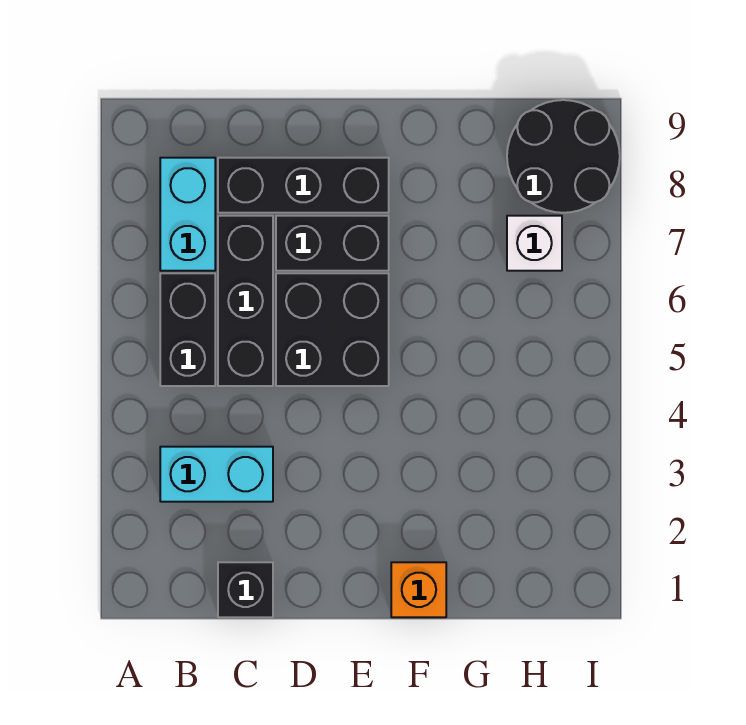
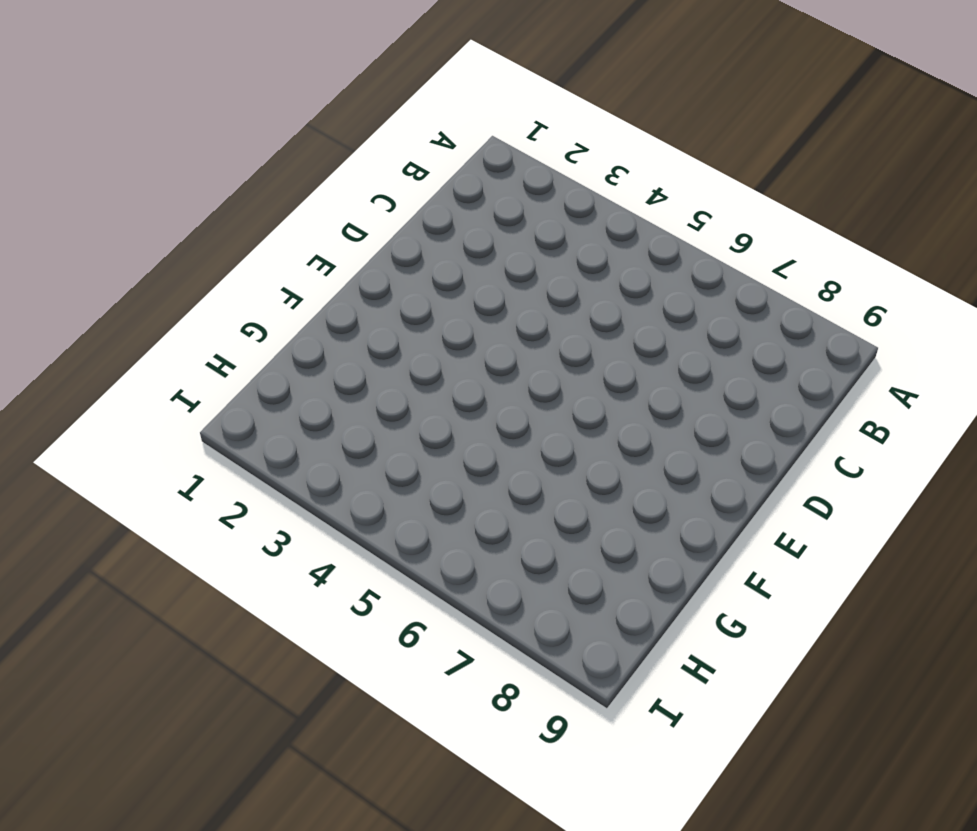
none -> cyan brick B3:C3 level 1
none -> black brick B5:B6 level 1

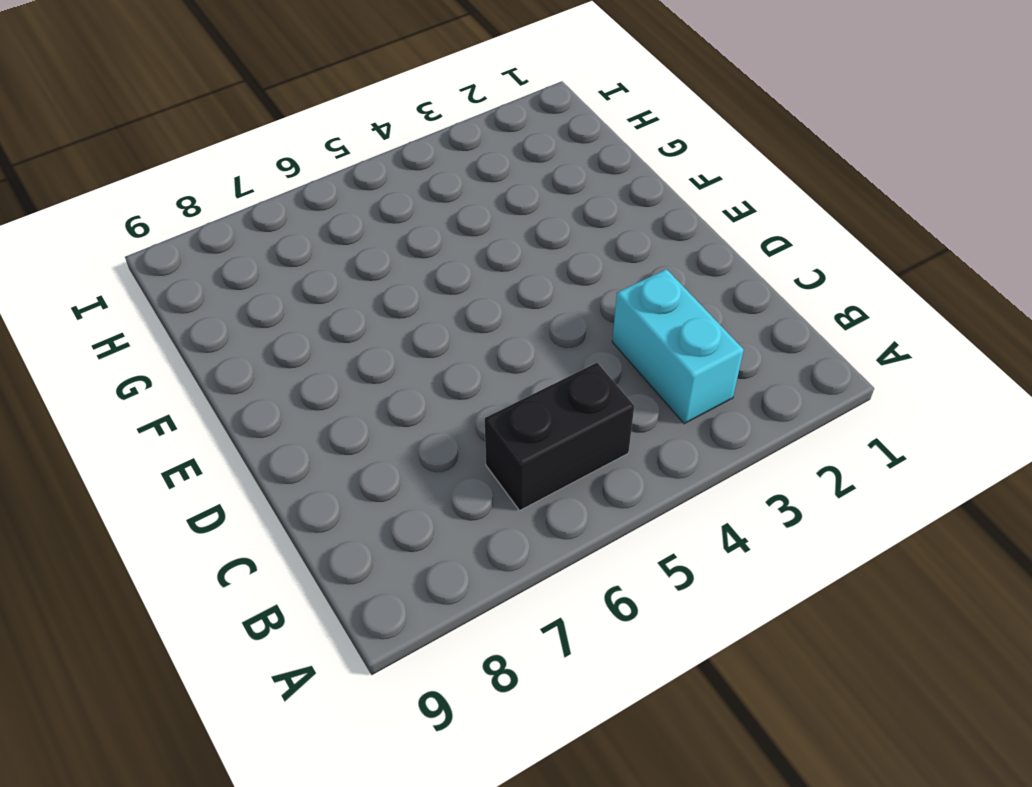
none -> cyan brick B7:B8 level 1
none -> black brick C1 level 1

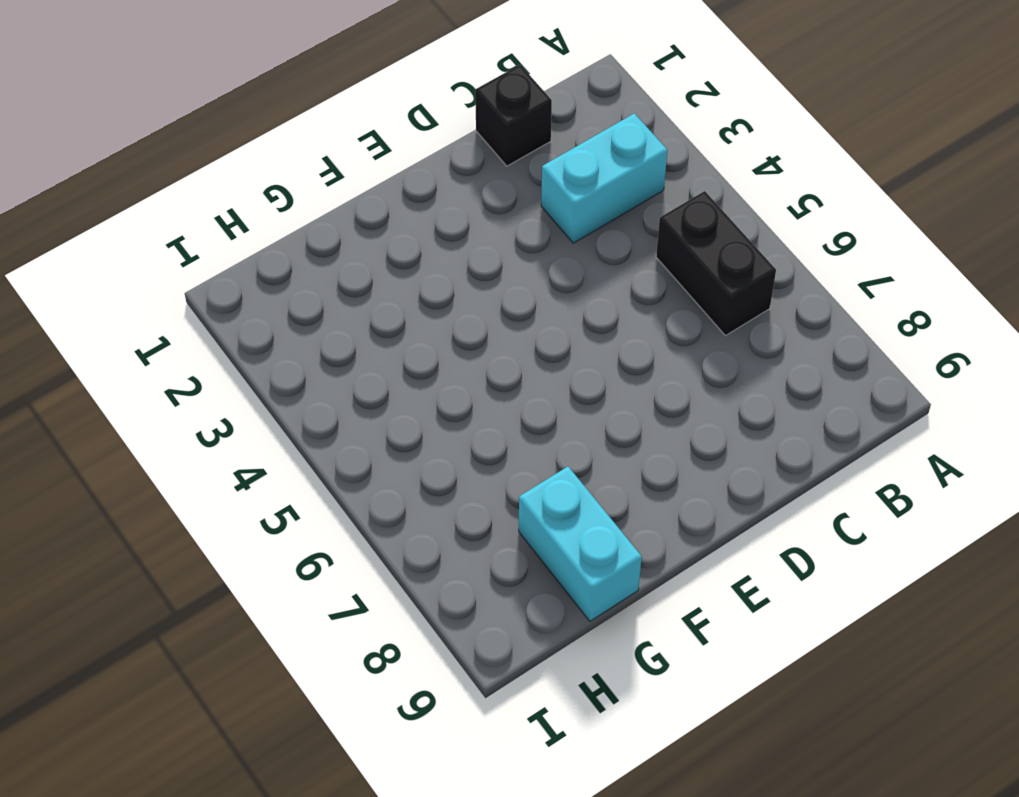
cyan brick G8:G9 level 1 -> cyan brick B7:B8 level 1
none -> black brick C5:C7 level 1
none -> black brick C8:E8 level 1

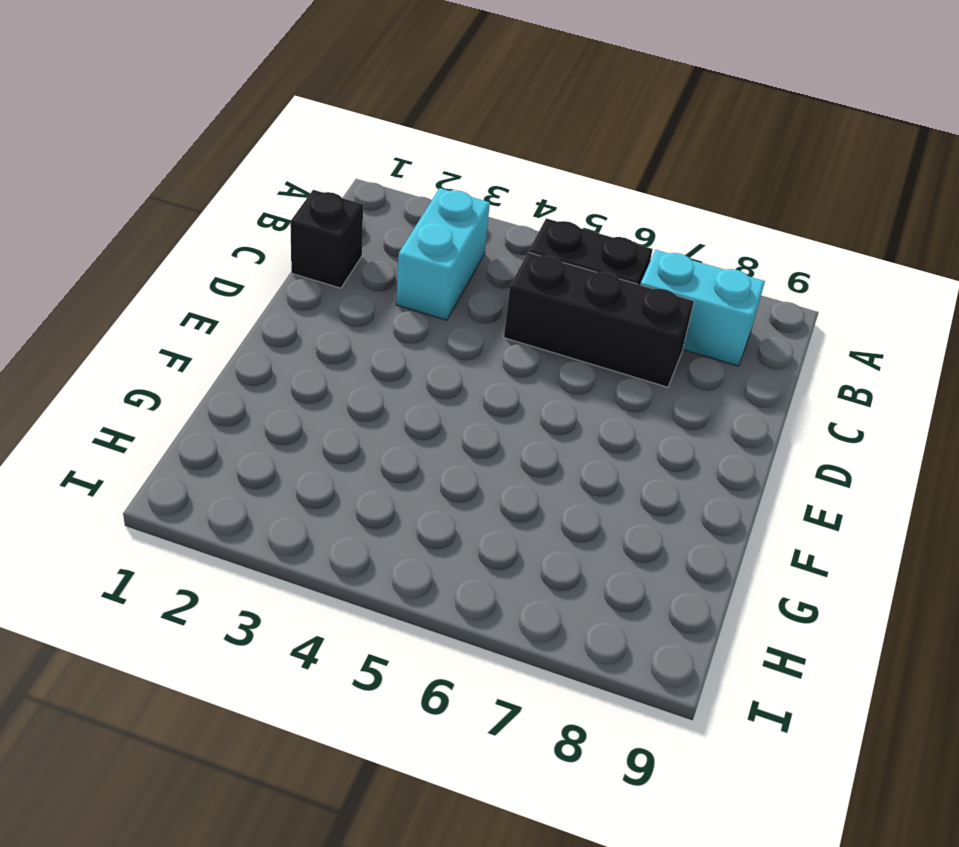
none -> black brick C8:E8 level 1
none -> black brick D5:E6 level 1

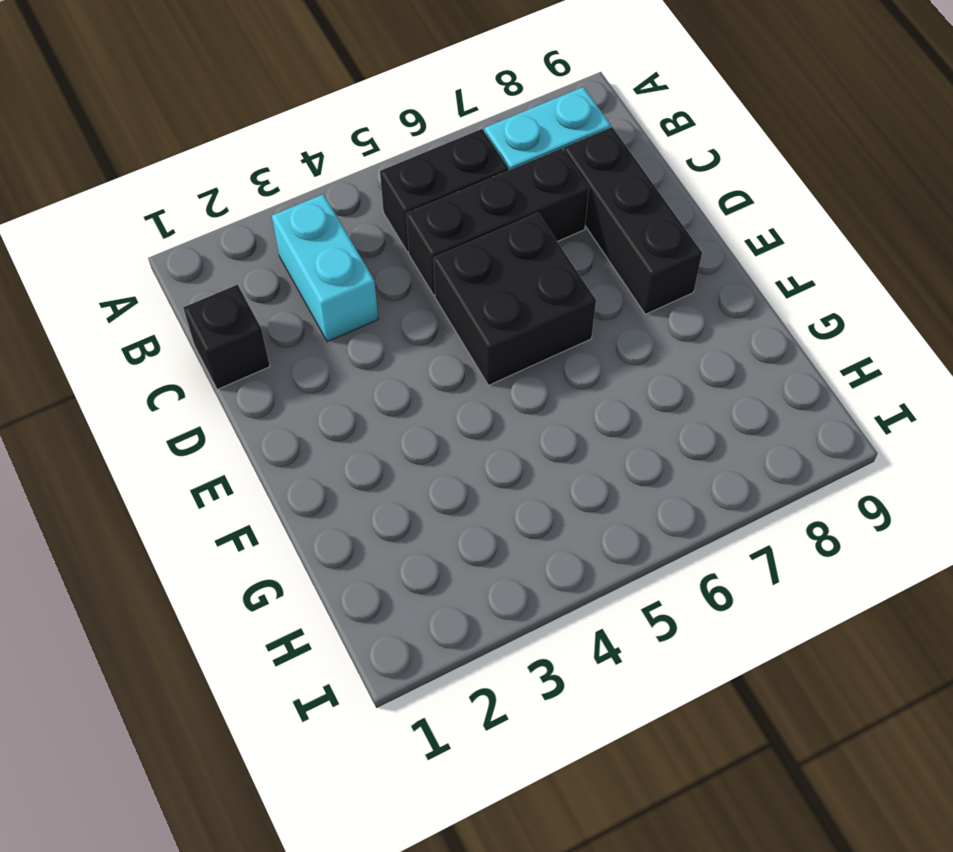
none -> black brick D7:E7 level 1
none -> orange brick F1 level 1

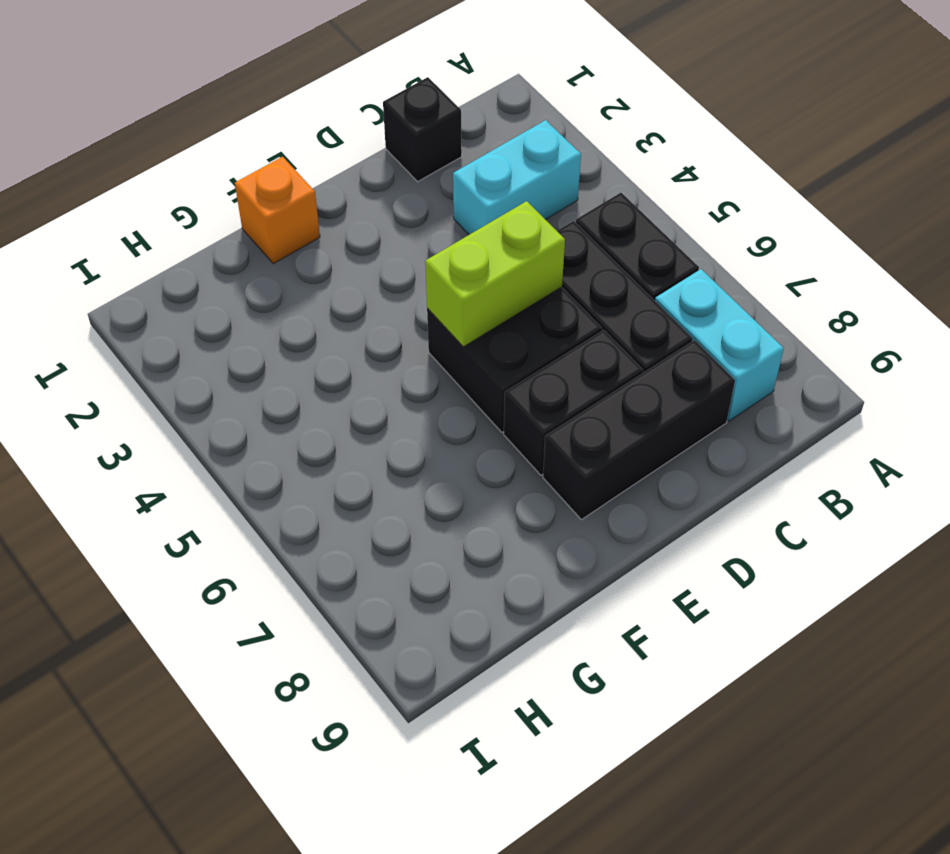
lime brick D5:E5 level 2 -> none
none -> white brick H7 level 1
none -> black round brick H8:I9 level 1

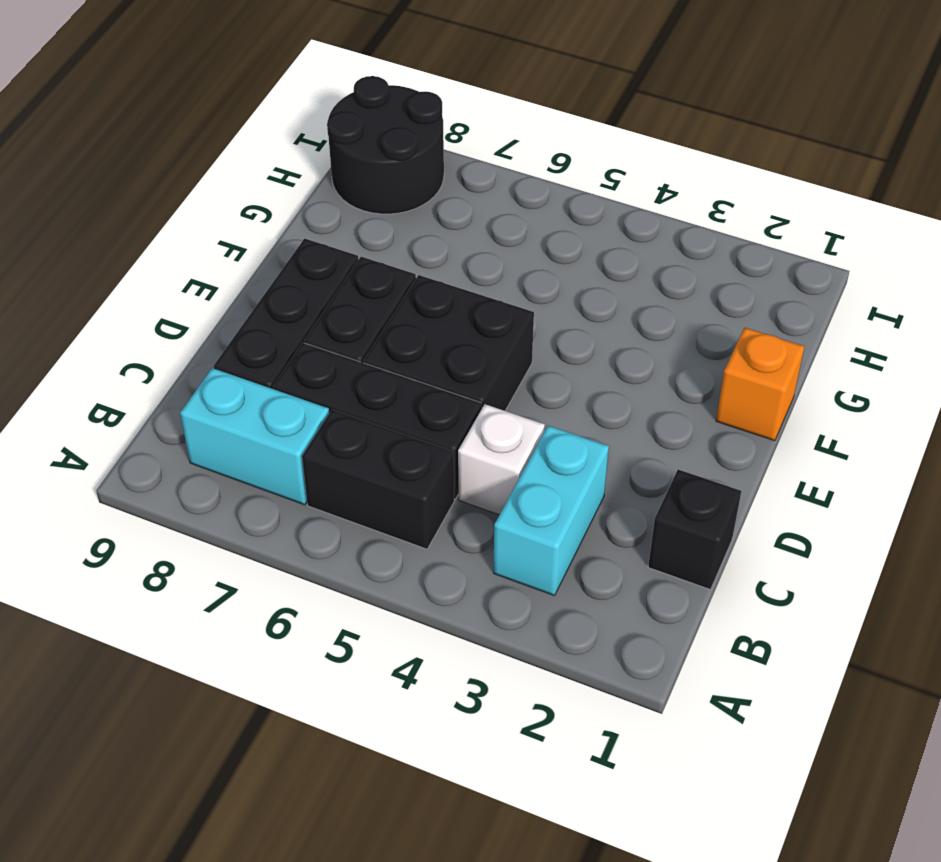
white brick C4 level 1 -> white brick H7 level 1

